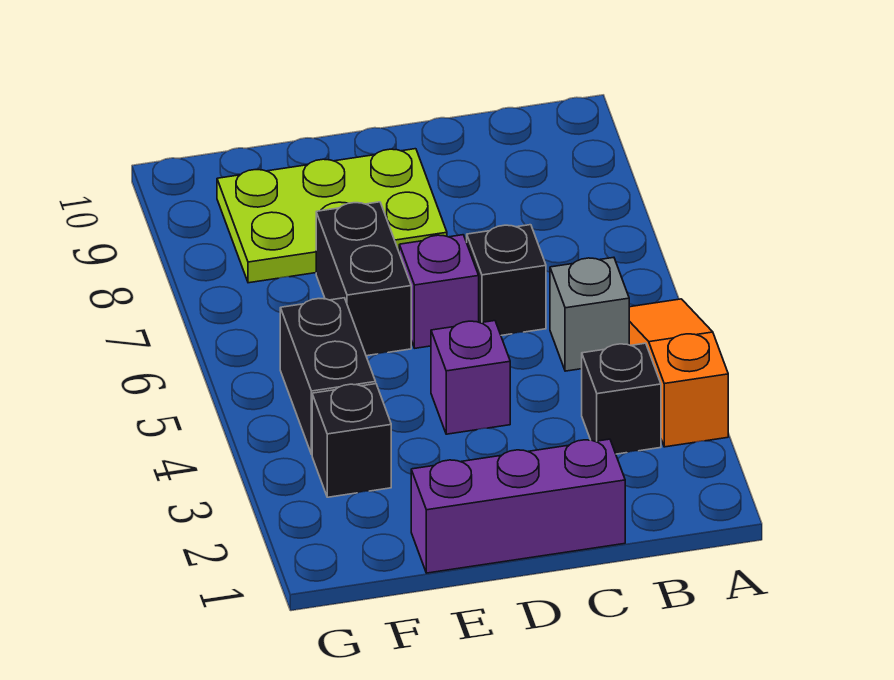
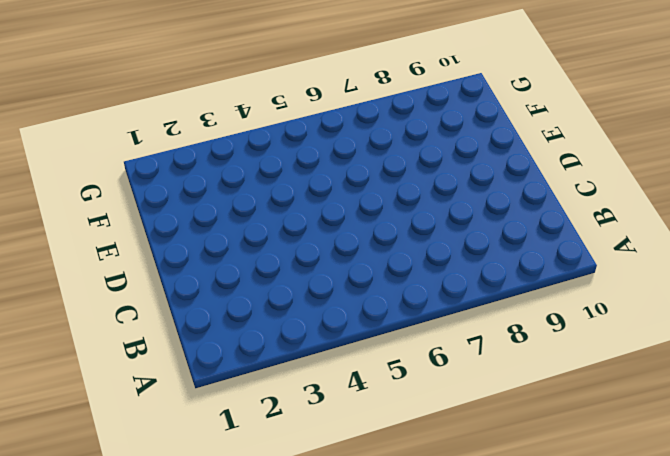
none -> orange slope A3:A5 level 1 top 3
none -> black brick B3 level 1

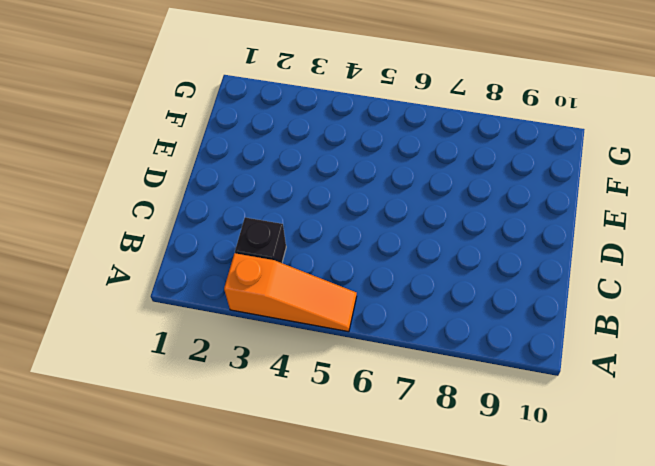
none -> grey brick B5 level 1
none -> purple brick C1:E1 level 1

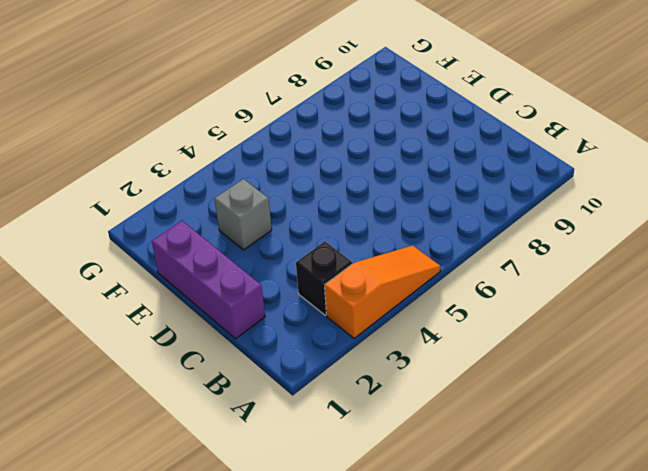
grey brick E3 level 1 -> grey brick B5 level 1
none -> black brick C6 level 1
none -> purple brick D4 level 1

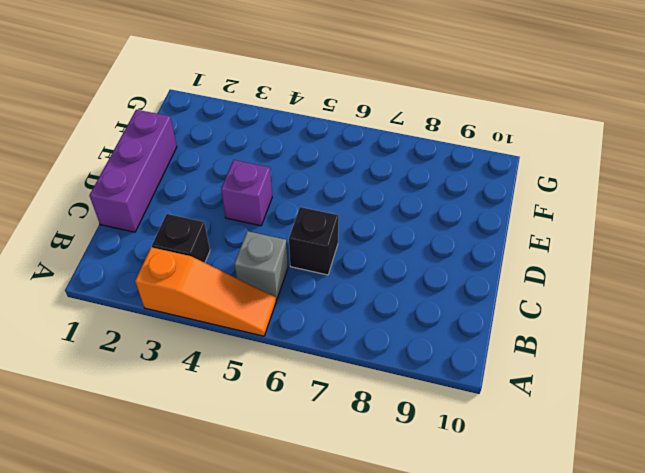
none -> purple brick D6 level 1
none -> lime plate D8:F9 level 1

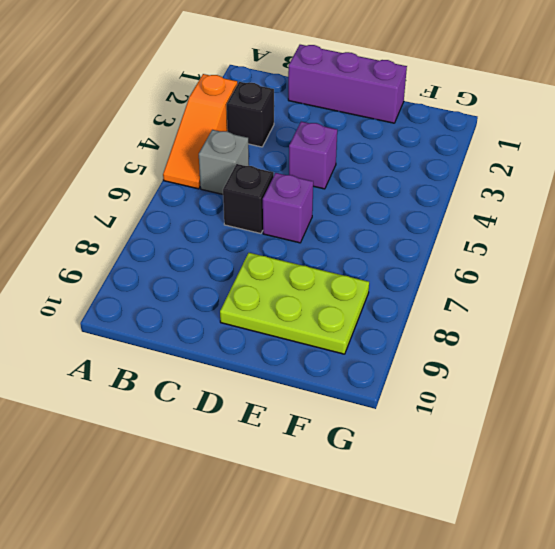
none -> black brick E6:E7 level 1
none -> black brick F3 level 1

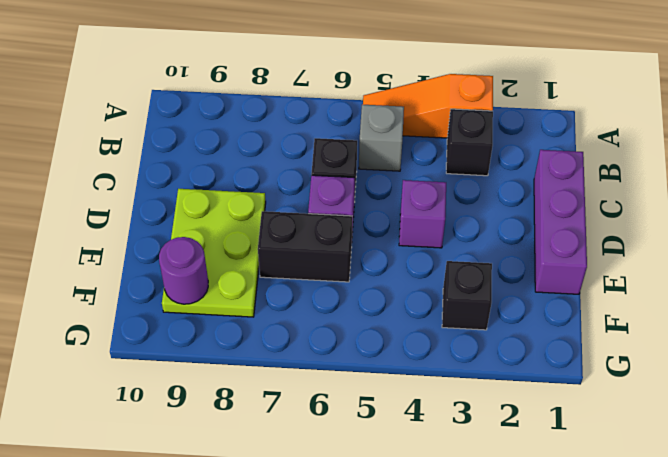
purple round brick F9 level 2 -> none
none -> black brick F4:F5 level 1

